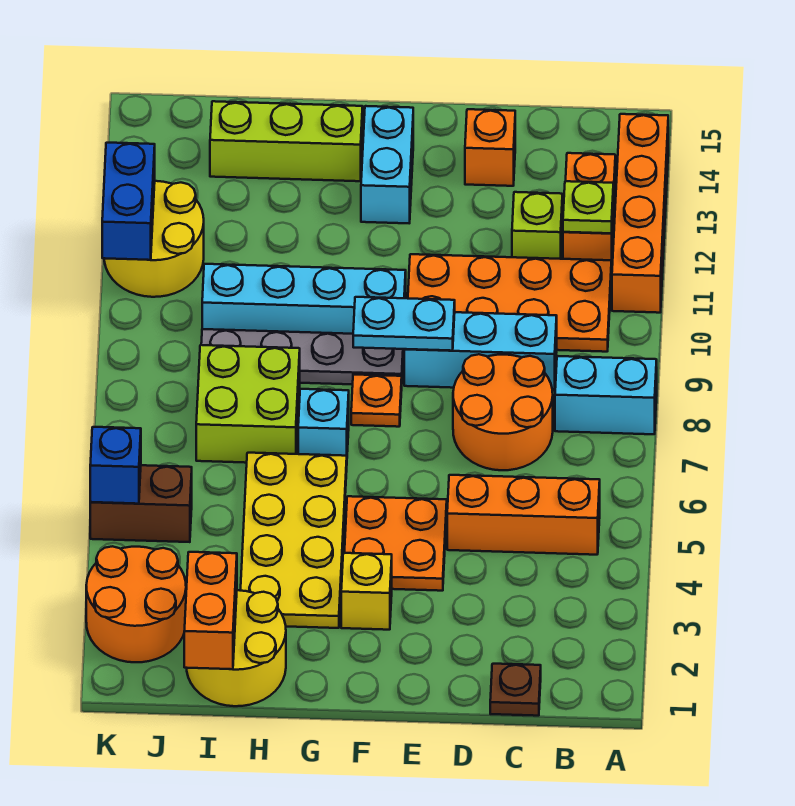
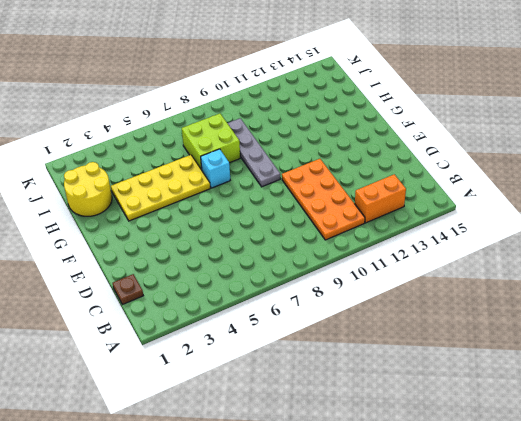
none -> cyan brick A8:B8 level 1
none -> orange brick A11:A14 level 1
none -> orange brick B5:D5 level 1

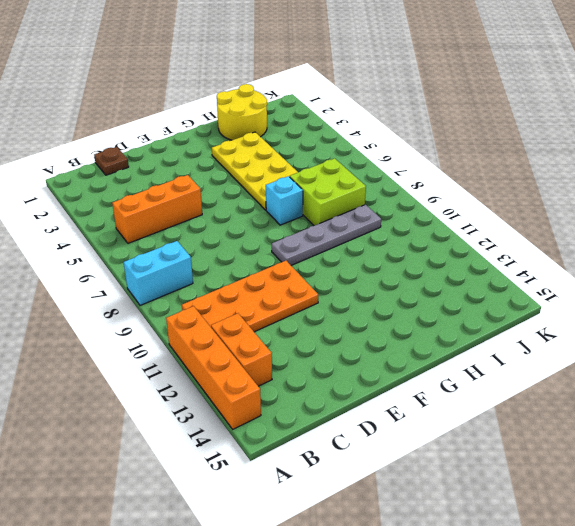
none -> orange round brick C7:D8 level 1
none -> cyan brick C9:E9 level 1
none -> lime brick C12 level 1

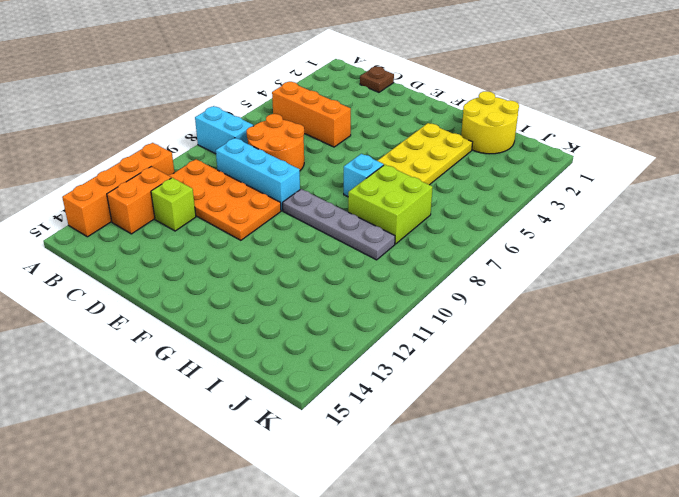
none -> orange brick D14 level 1
none -> orange plate E4:F5 level 1
none -> yellow brick F3 level 1

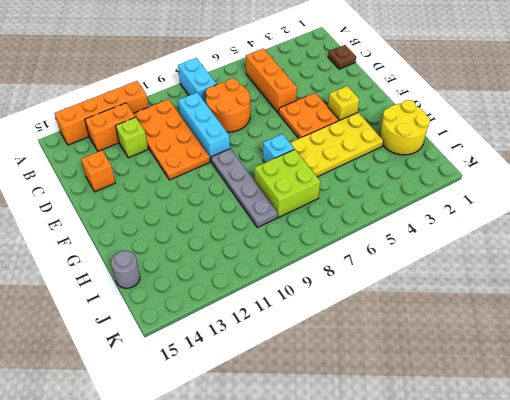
grey round brick I15 level 1 -> none
none -> orange plate F8 level 1
none -> cyan brick F10:I10 level 1
none -> cyan brick F13:F14 level 1

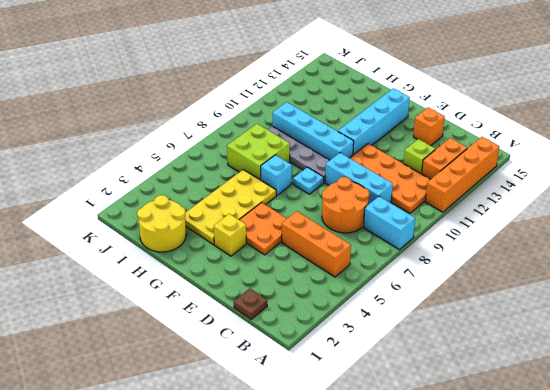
cyan plate F8 level 1 -> orange plate F8 level 1
cyan brick F11:F14 level 1 -> cyan brick F13:F14 level 1
none -> lime brick G14:I14 level 1
none -> orange round brick J2:K3 level 1
none -> brown brick J5:K5 level 1

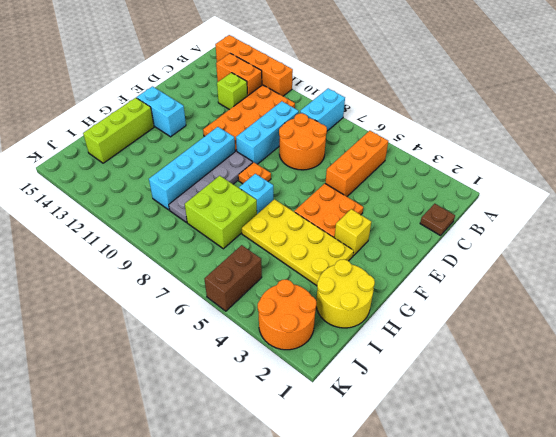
none -> orange brick D14 level 1
none -> yellow round brick J11:K12 level 1
none -> lime plate B12 level 2

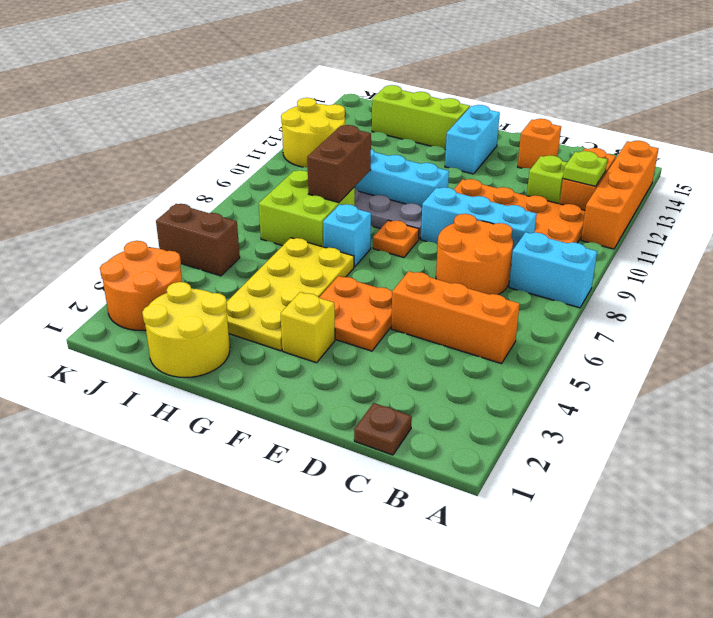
brown brick H8:H9 level 2 -> none
none -> cyan plate E9:F9 level 2
none -> orange brick I1:I2 level 2
none -> blue brick K5 level 2

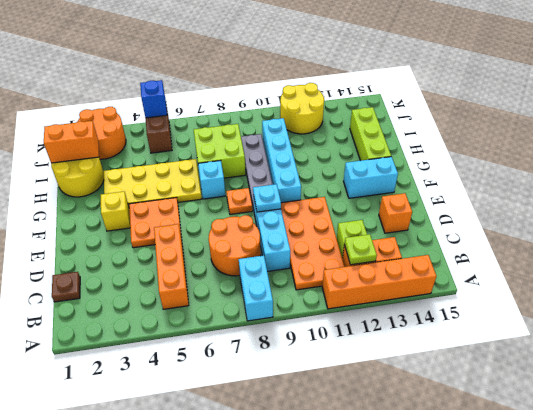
cyan plate E9 level 2 -> cyan plate E9:F9 level 2
none -> blue brick K11:K12 level 2

